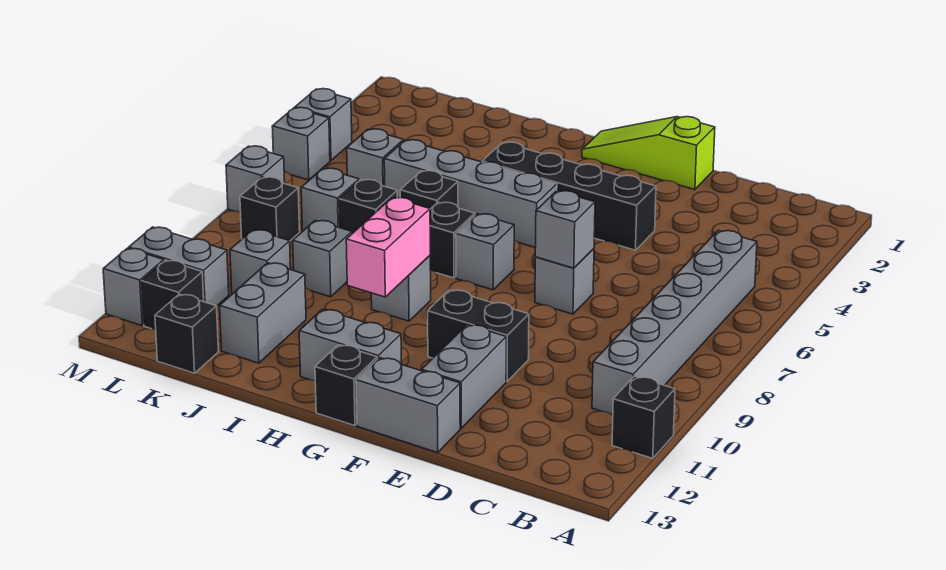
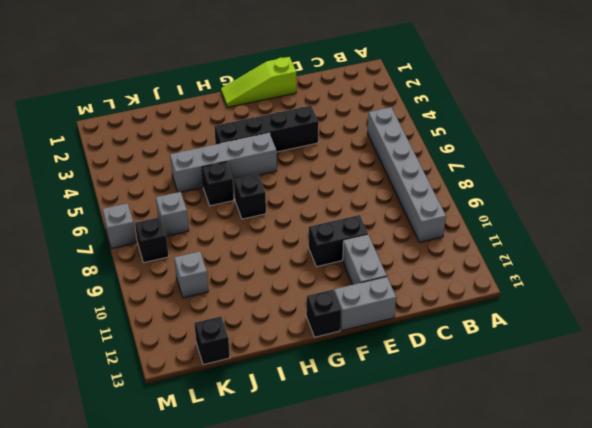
none -> black brick A11 level 1
none -> grey brick E7 level 1
none -> grey brick G7 level 1
none -> grey brick G12:H12 level 1

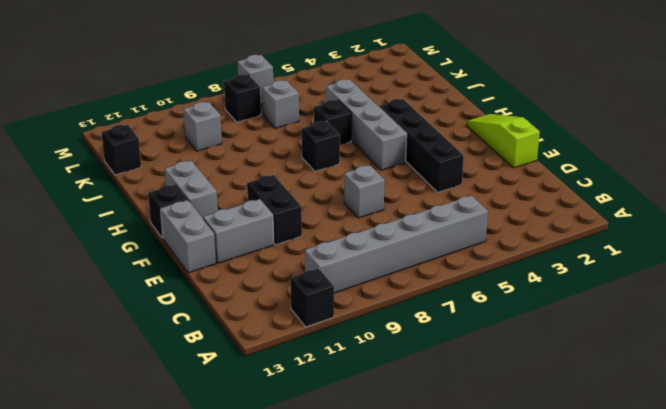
none -> grey brick G7 level 1
none -> grey brick H9 level 1
none -> black brick J7 level 1
none -> grey brick J9 level 1

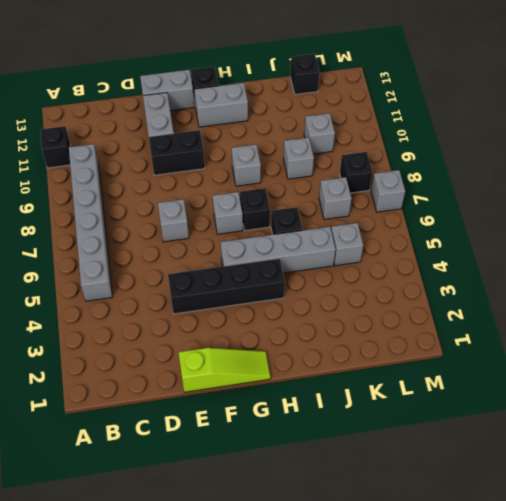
none -> black brick J7 level 1
none -> grey brick J11:J12 level 1
none -> grey brick L11:M11 level 1
none -> black brick L12 level 1

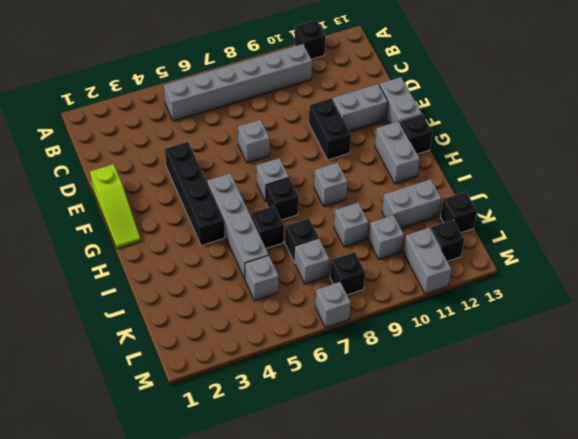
none -> grey brick M4 level 1
none -> grey brick M5 level 1
none -> grey brick M12 level 1
none -> grey brick E7 level 2

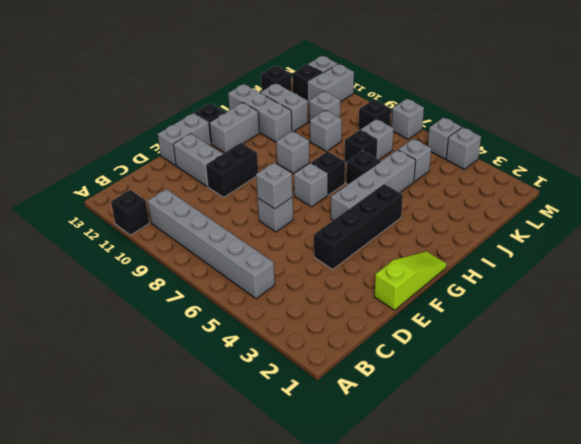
grey brick I11:I13 level 1 -> none
none -> pink brick H9:H10 level 2

